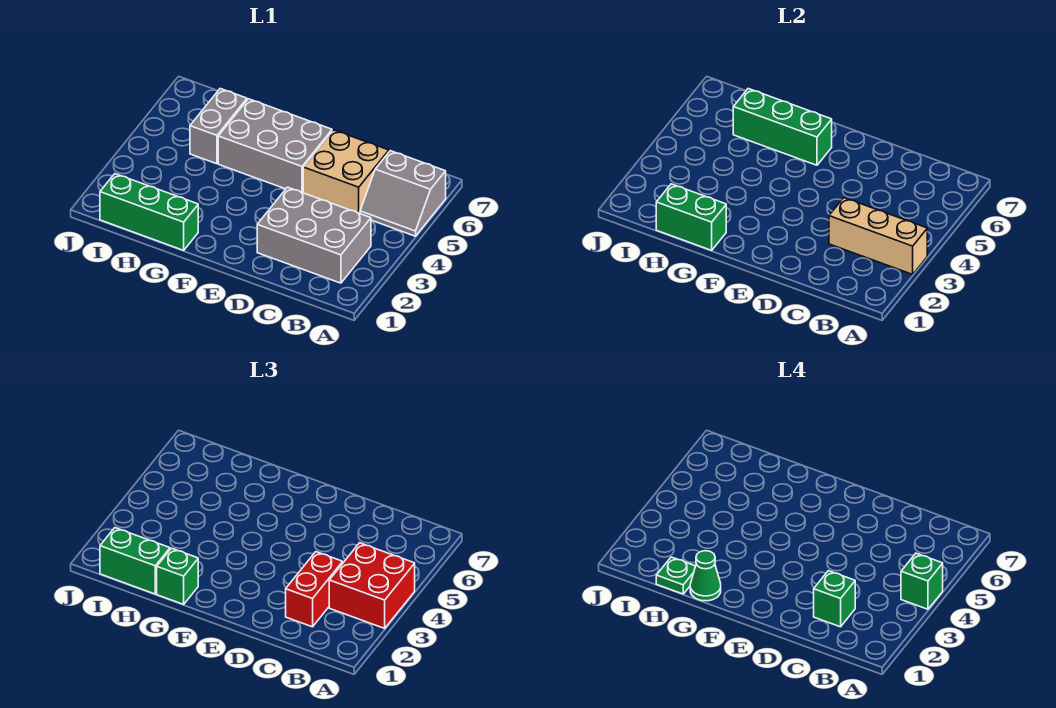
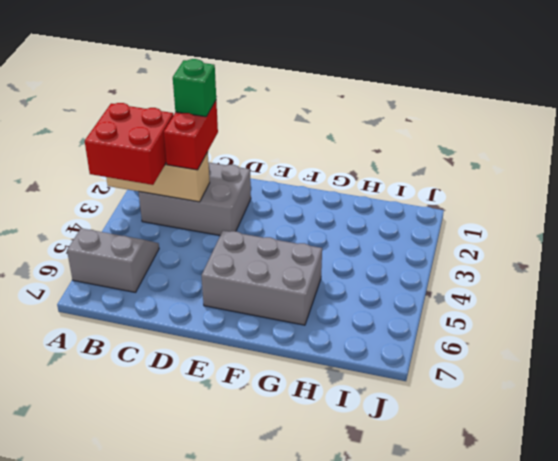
none -> tan brick C5:D6 level 1
none -> green brick G1:I1 level 1
none -> grey brick H5:H6 level 1

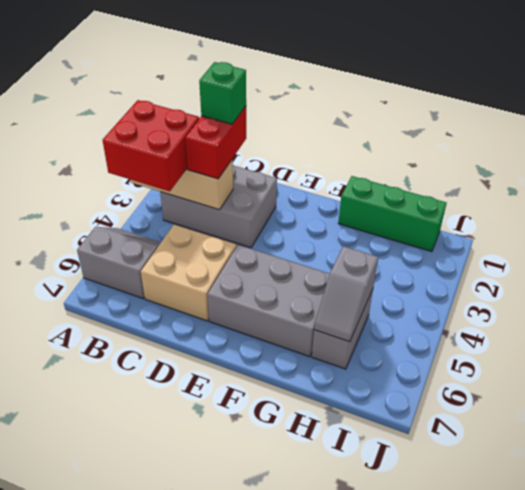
grey slope H5:H6 level 2 top 5 -> green brick F6:H6 level 2
none -> green brick G1:H1 level 2
none -> green brick G1 level 3
none -> green brick H1:I1 level 3

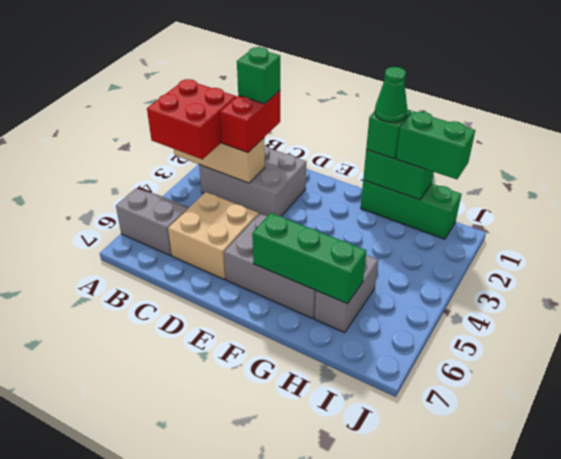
none -> green brick A4 level 4
none -> green plate H1 level 4

